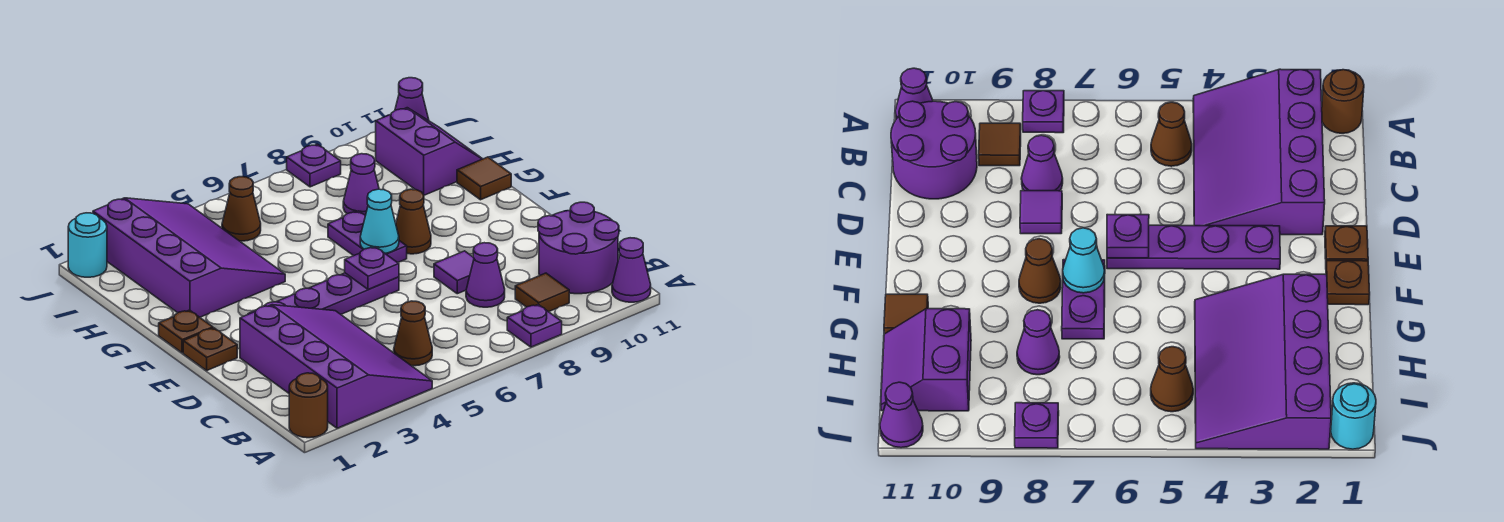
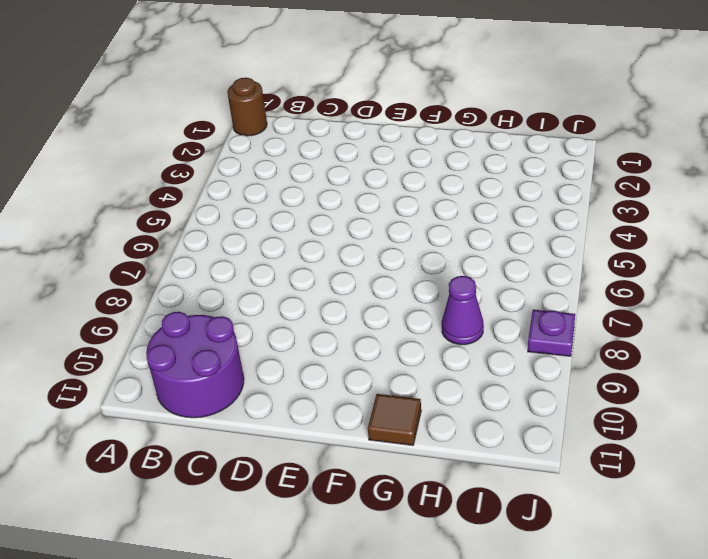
none -> purple slope A2:D4 level 1 top 2
none -> purple plate A8 level 1
none -> purple cone A11 level 1

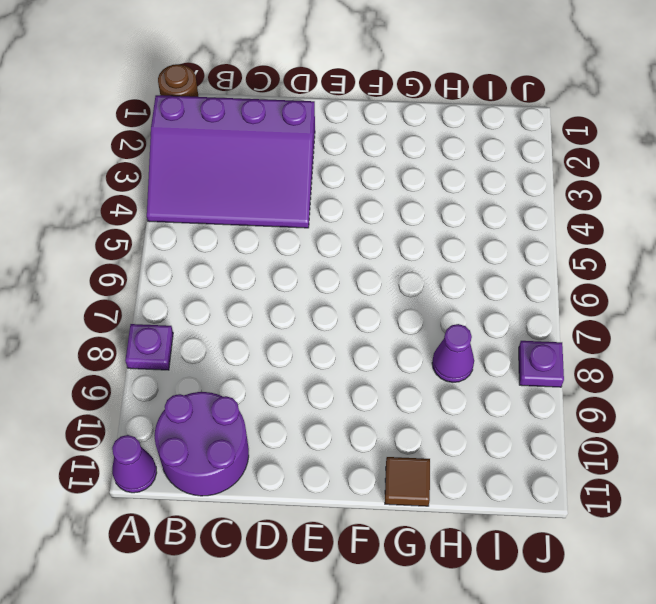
none -> brown cone B5 level 1
none -> brown tile B9 level 1
none -> purple cone C8 level 1

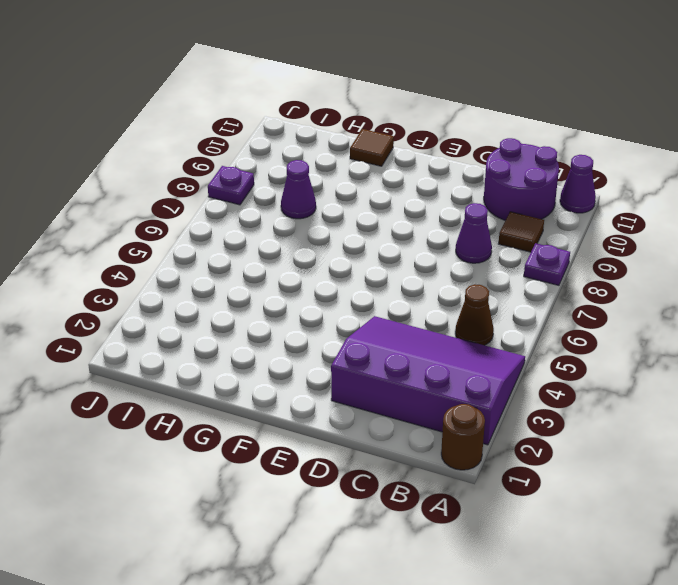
none -> purple tile D8 level 1
none -> brown plate E1 level 1
none -> purple plate E3:E6 level 1

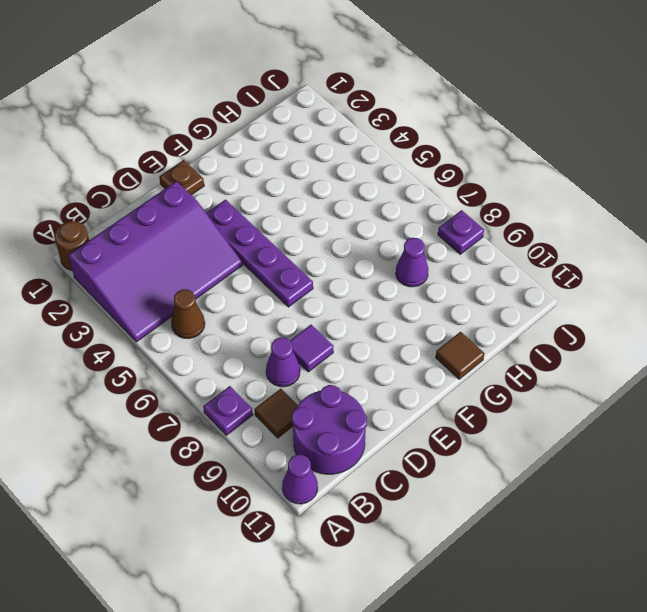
none -> brown plate F1 level 1
none -> purple plate F7:G7 level 1
none -> brown cone F8 level 1

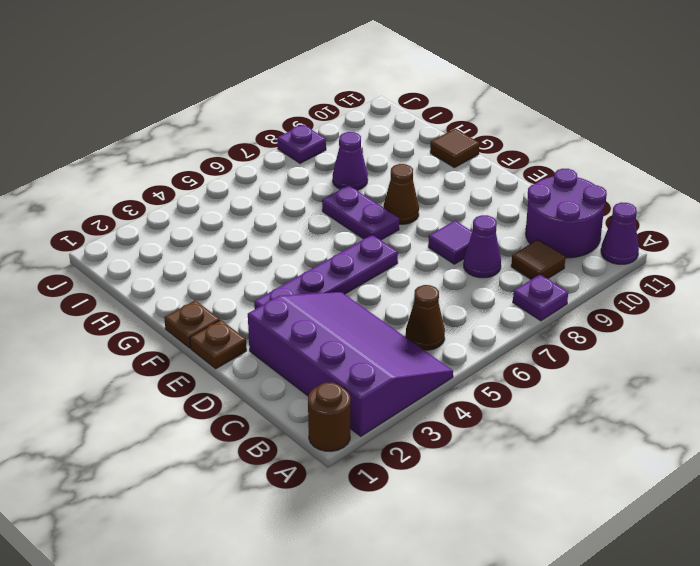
none -> purple slope G2:J4 level 1 top 2
none -> purple slope H10:I11 level 1 top 10
none -> brown cone I5 level 1

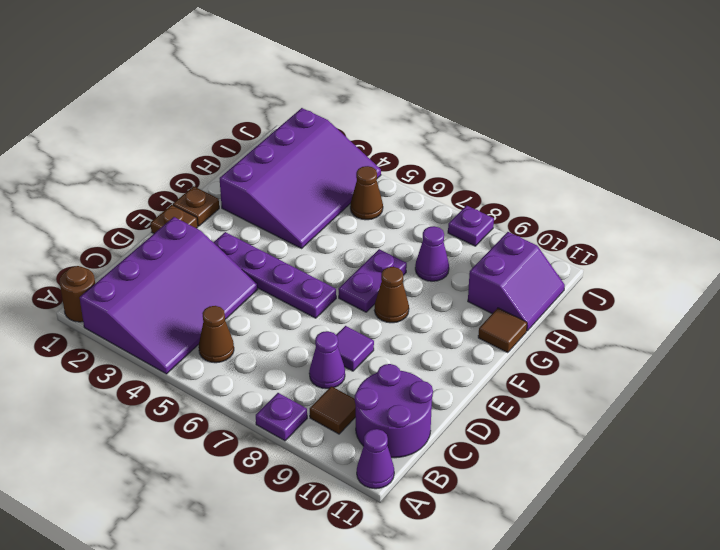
none -> cyan round brick J1 level 1
none -> purple cone J11 level 1
none -> purple plate E6 level 2

